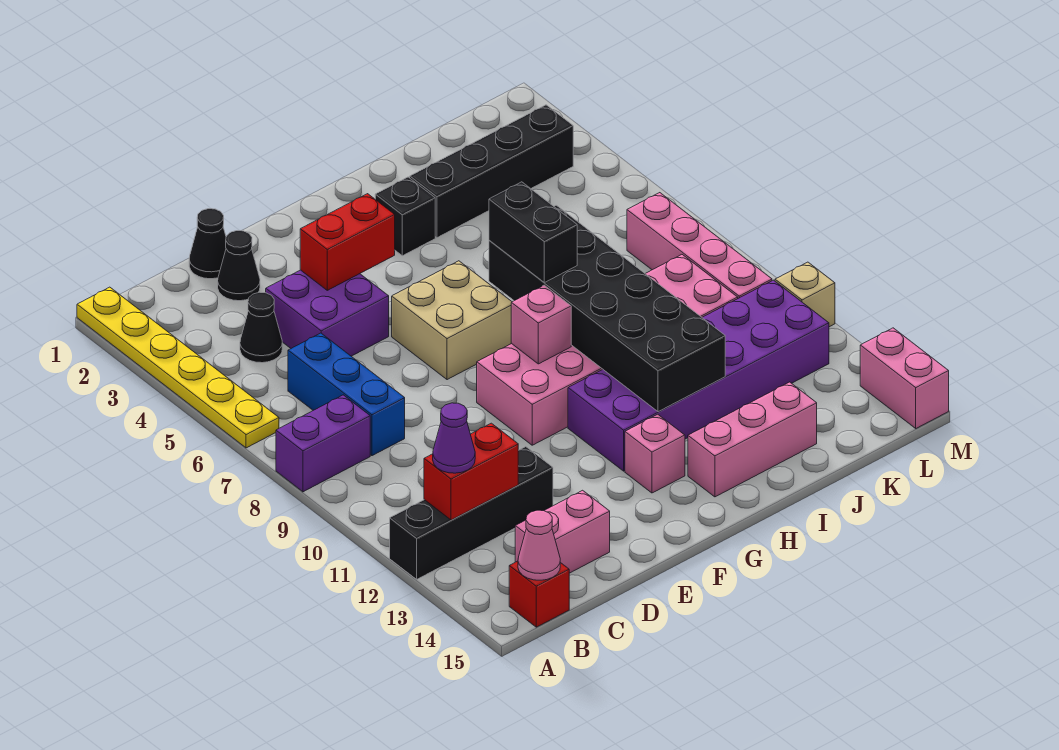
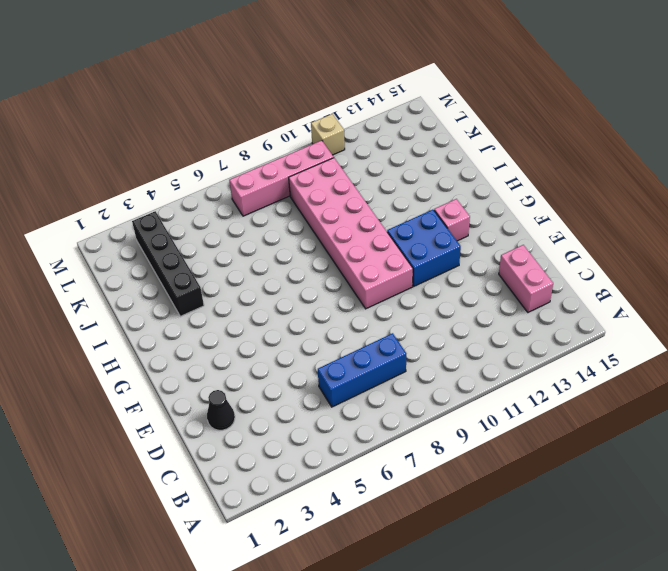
blue brick F11:G12 level 1 -> purple brick G11:L12 level 1
none -> yellow plate A1:A6 level 1
none -> purple brick A8:B8 level 1
none -> black brick A12:D12 level 1

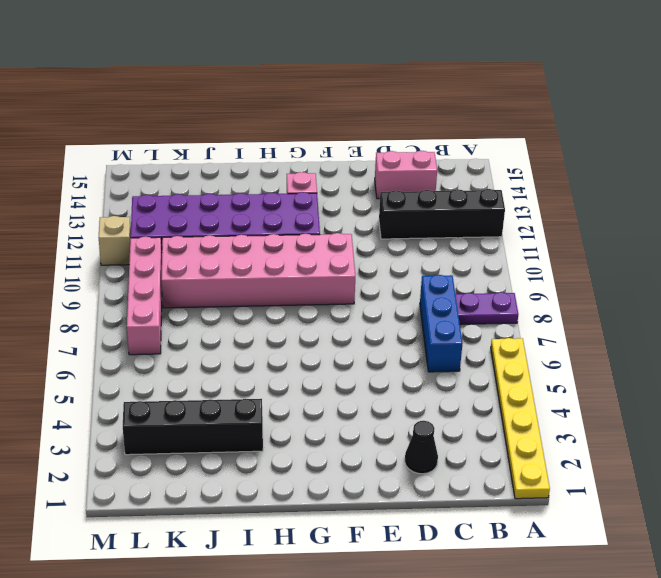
purple plate A8:B8 level 1 -> purple brick A8:B8 level 1
none -> red brick B15 level 1
none -> black cone C4 level 1
none -> black cone D1 level 1

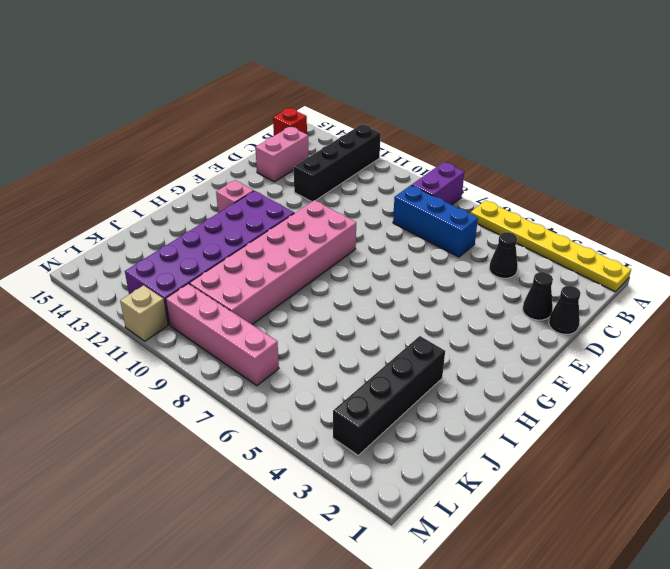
none -> purple brick D4:E5 level 1
none -> tan brick F6:G7 level 1
none -> black brick H3 level 1

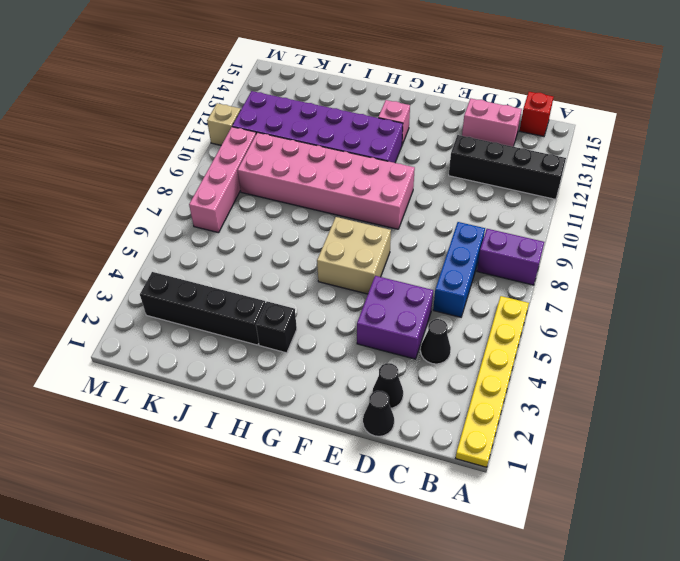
none -> pink brick H14:J14 level 1
none -> pink brick M14:M15 level 1
none -> red brick B12:C12 level 2

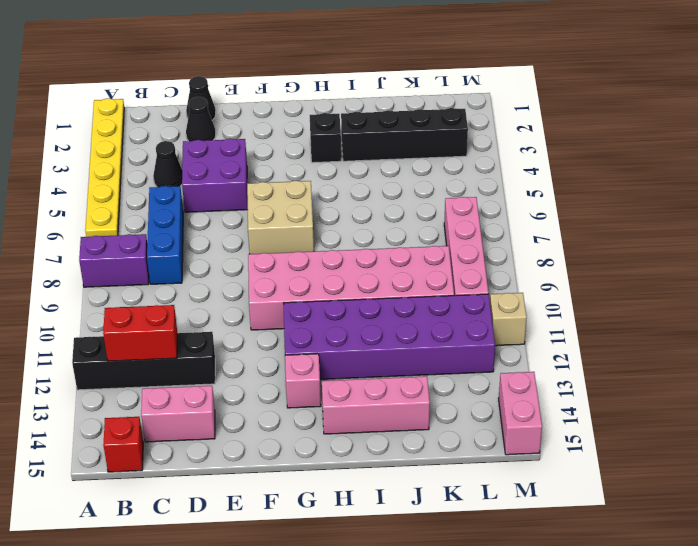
none -> pink cone B15 level 2
none -> red brick E4:F4 level 2
none -> pink brick G9 level 2

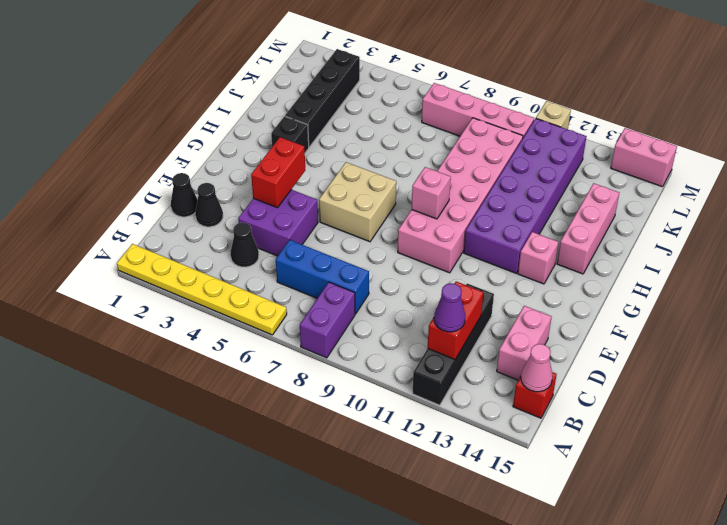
none -> black brick H7:I12 level 2
none -> black brick H7:H8 level 3

